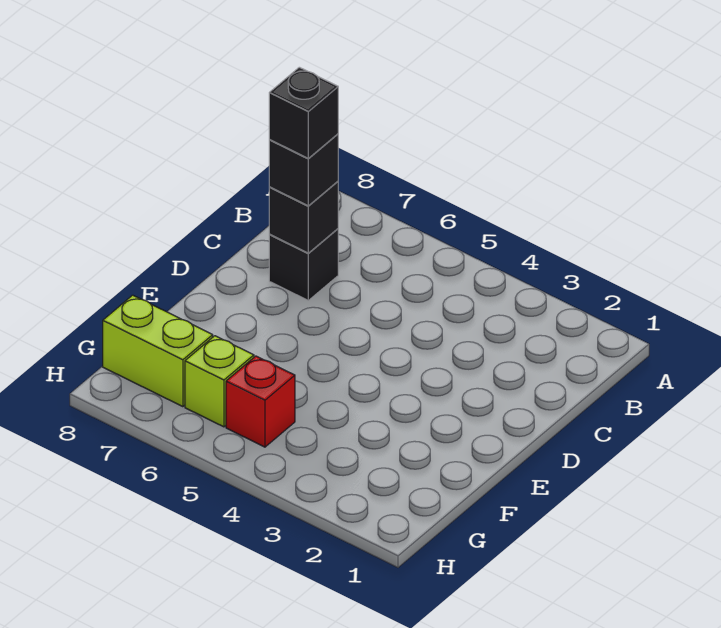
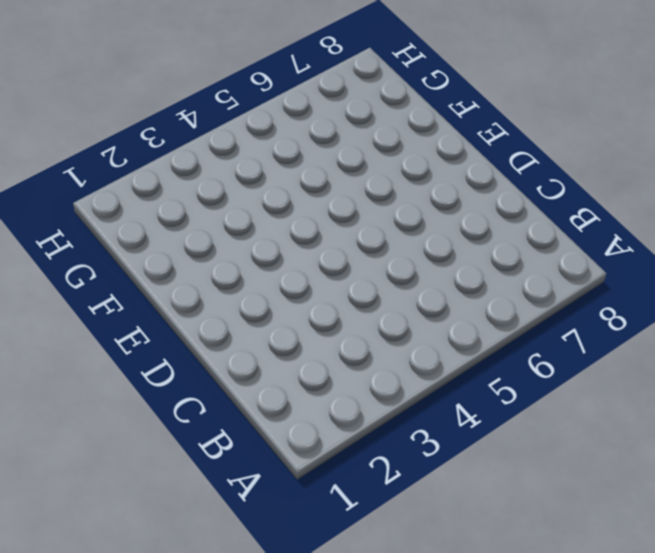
none -> black brick C7 level 1
none -> red brick G5 level 1

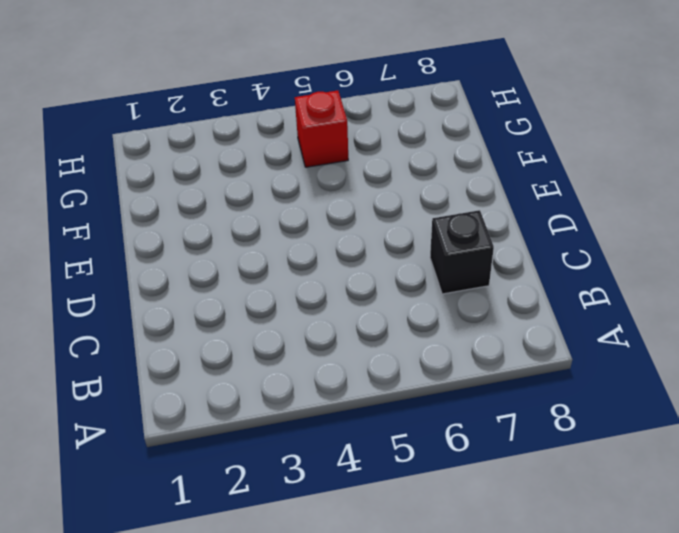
none -> lime brick G6 level 1
none -> lime brick G7:G8 level 1

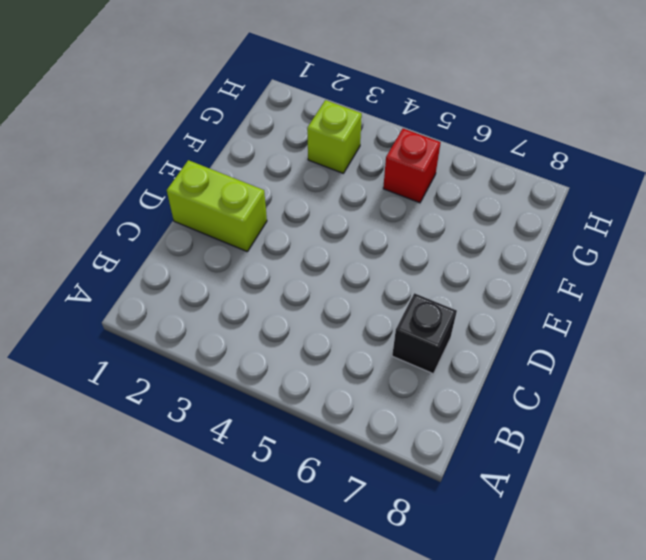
lime brick D1:D2 level 1 -> lime brick G7:G8 level 1
lime brick G3 level 1 -> lime brick G6 level 1
none -> black brick C7 level 2
none -> black brick C7 level 3

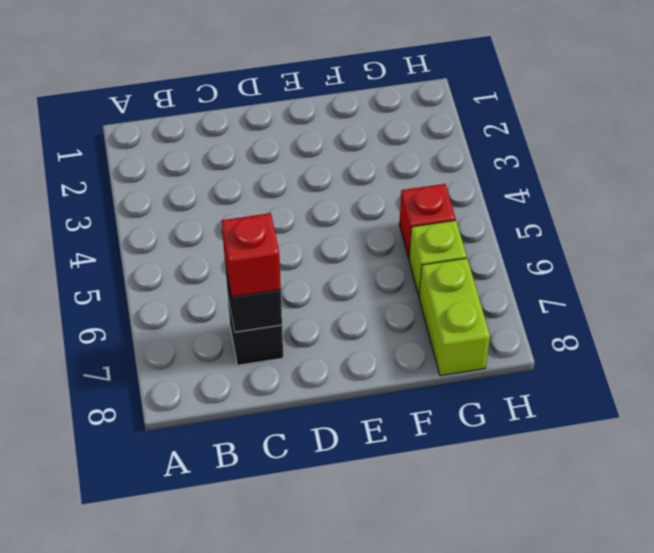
red brick C7 level 3 -> black brick C7 level 3
none -> black brick C7 level 4

